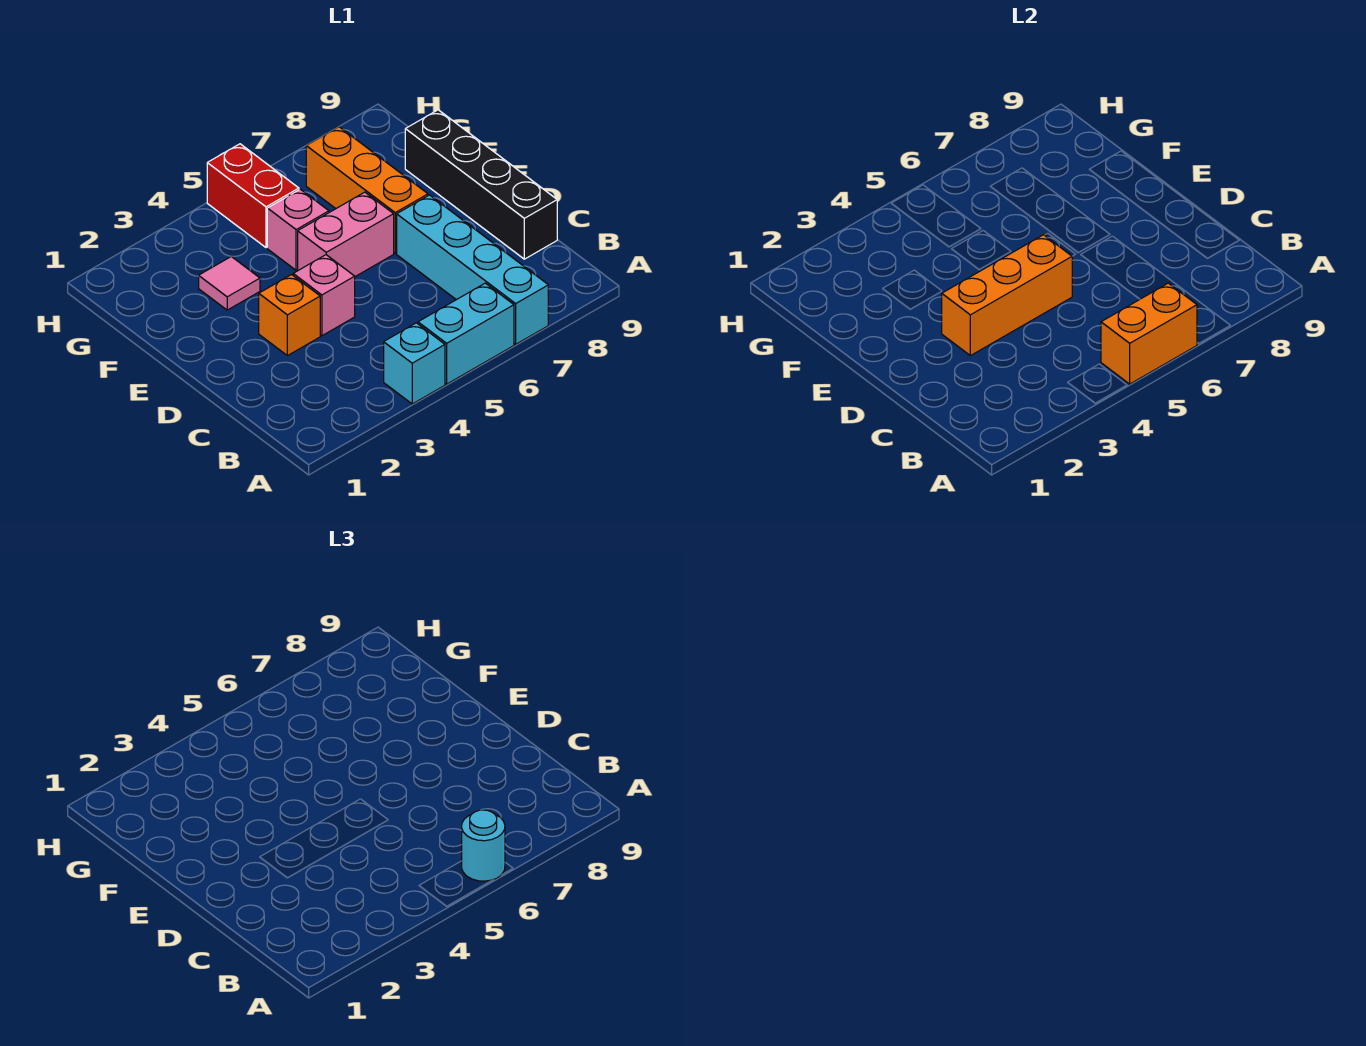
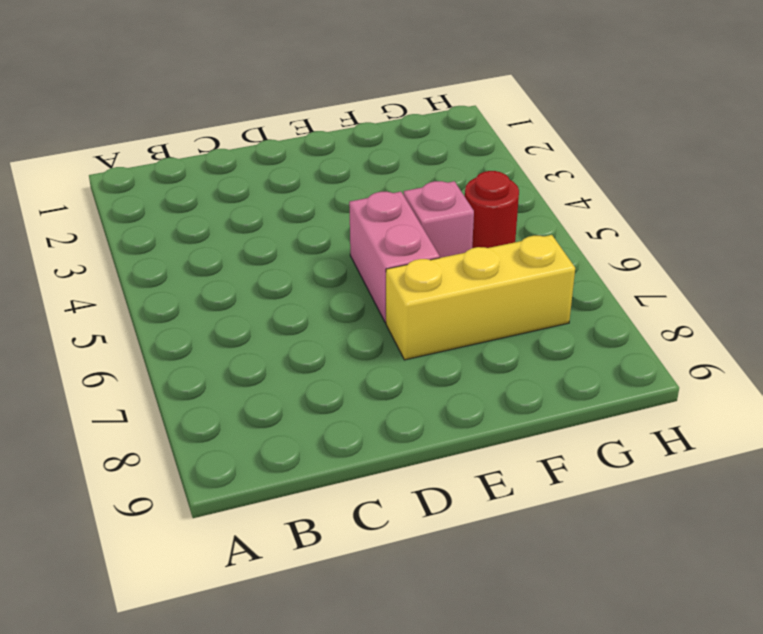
yellow brick E7:G7 level 1 -> orange brick E7:G7 level 1
red round brick G5 level 1 -> red brick G5:H5 level 1
none -> cyan brick A4 level 1
none -> cyan brick A5:A6 level 1
none -> cyan brick A7:D7 level 1

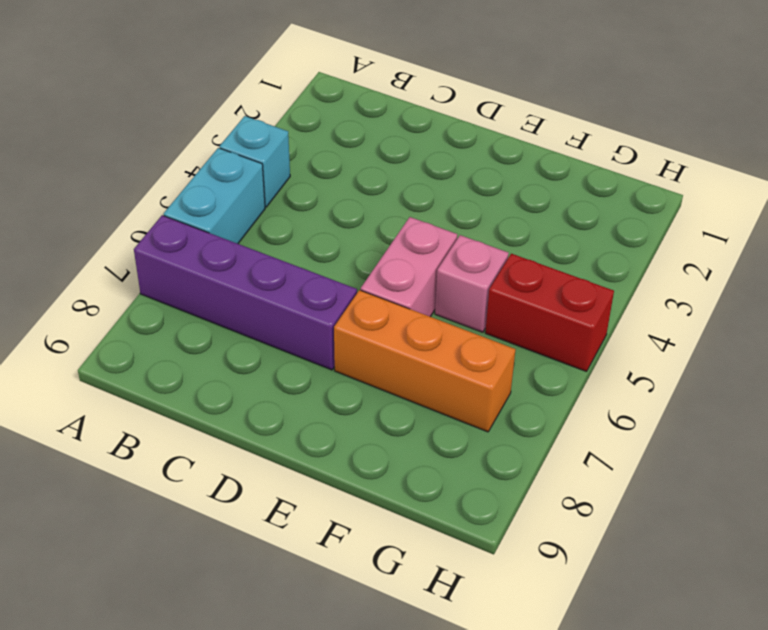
purple brick A7:D7 level 1 -> cyan brick A7:D7 level 1
none -> black brick C9:F9 level 1
none -> orange brick D3 level 1
none -> pink brick D4 level 1

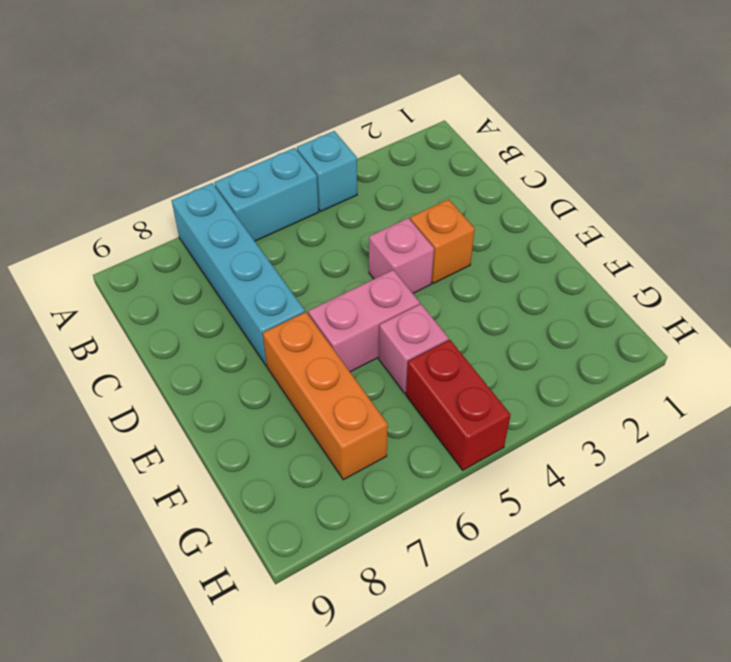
none -> black brick C9:F9 level 1
none -> pink tile F3 level 1
none -> orange brick A5:A6 level 2

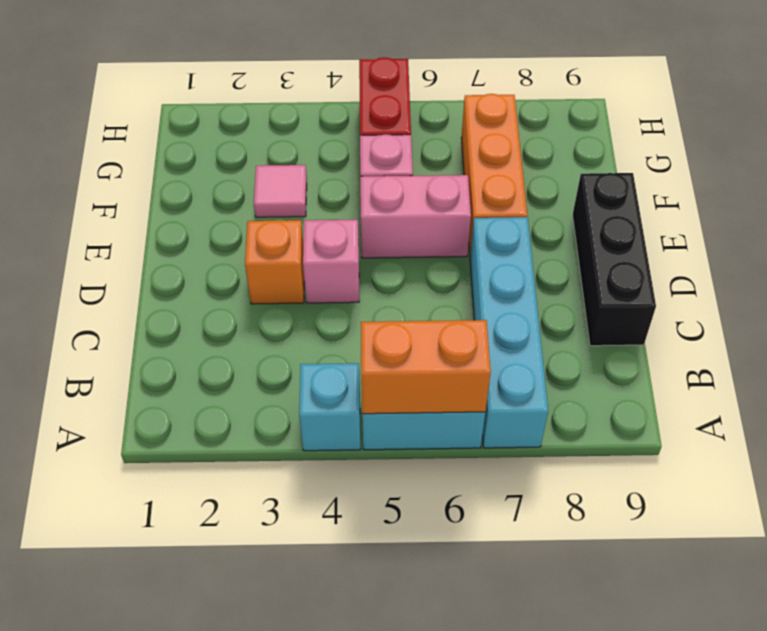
black brick C9:E9 level 1 -> black brick C9:F9 level 1
none -> orange brick D3:D5 level 2
none -> cyan round brick A6 level 3

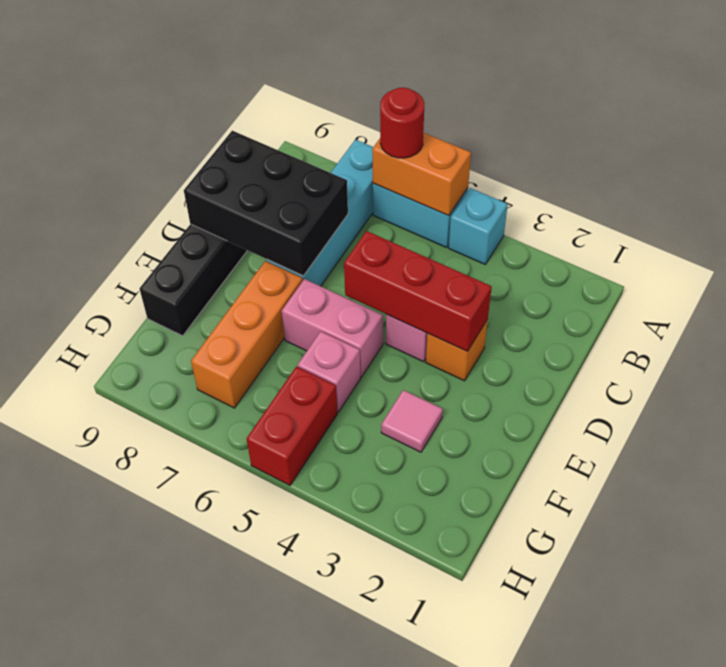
red round brick A6 level 3 -> cyan round brick A6 level 3
black brick C7:D9 level 2 -> none
red brick D3:D5 level 2 -> orange brick D3:D5 level 2

